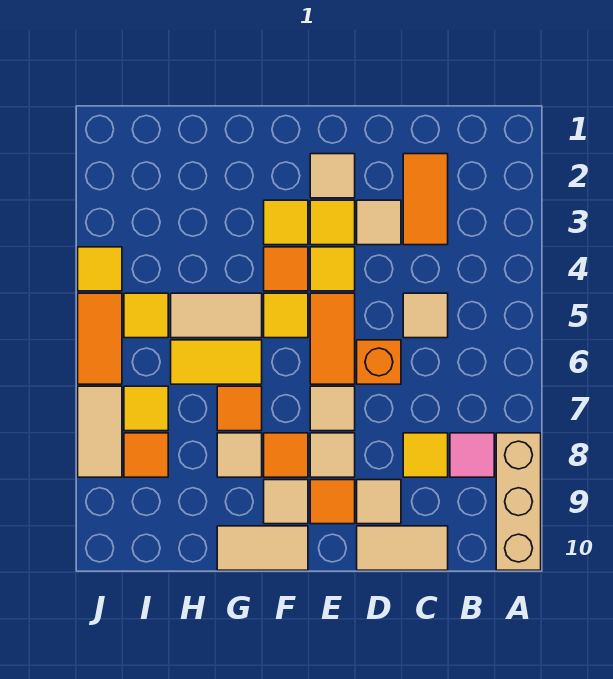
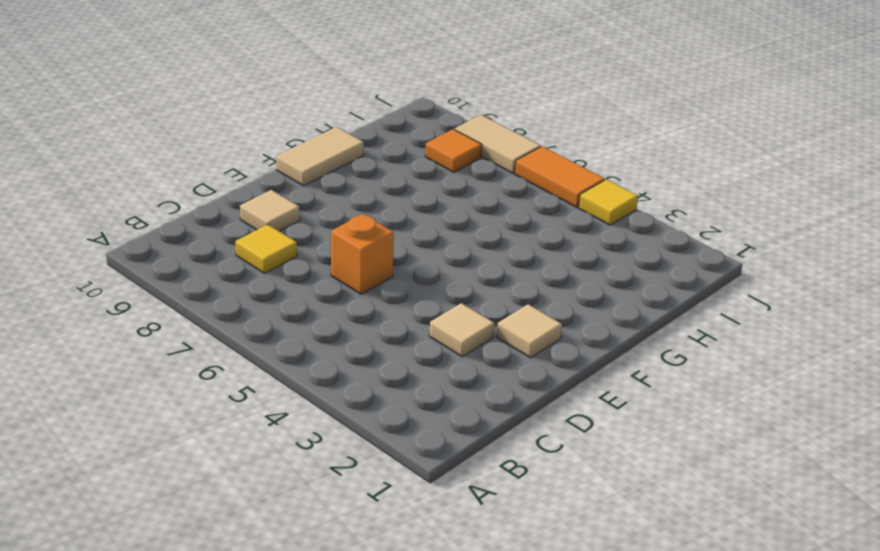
none -> tan brick A8:A10 level 1
none -> pink tile B8 level 1
none -> orange tile C2:C3 level 1
none -> tan tile C5 level 1

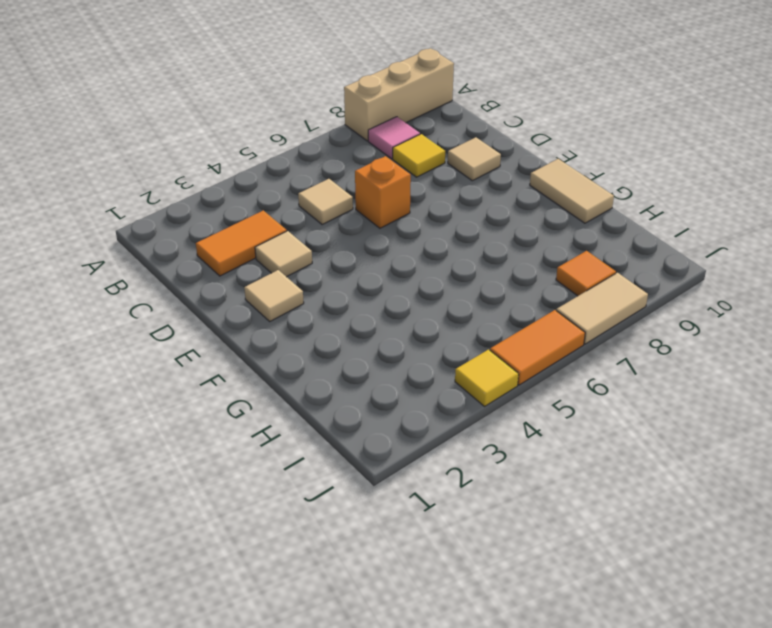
none -> tan tile C10:D10 level 1
none -> yellow tile E3 level 1
none -> yellow tile E4 level 1
none -> orange tile E5:E6 level 1

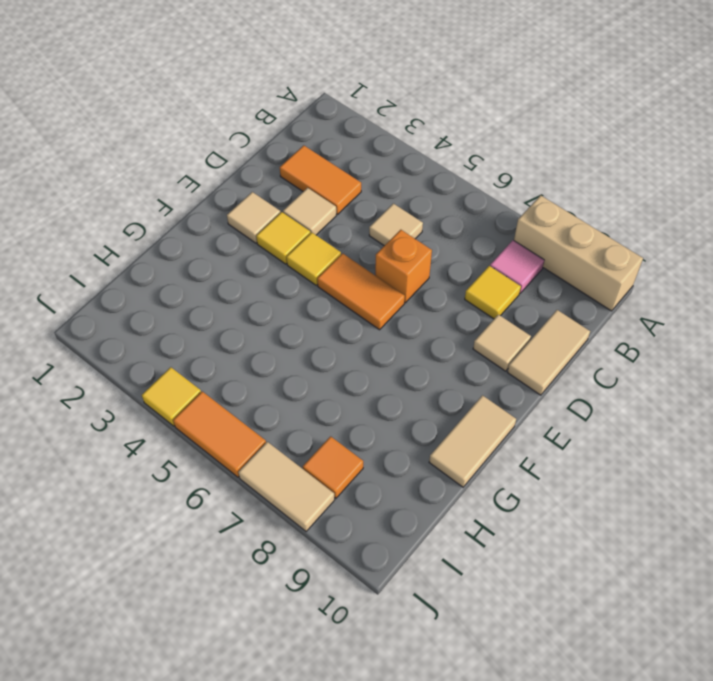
none -> tan tile E7 level 1
none -> tan tile E8 level 1
none -> orange tile E9 level 1
none -> yellow tile F3 level 1

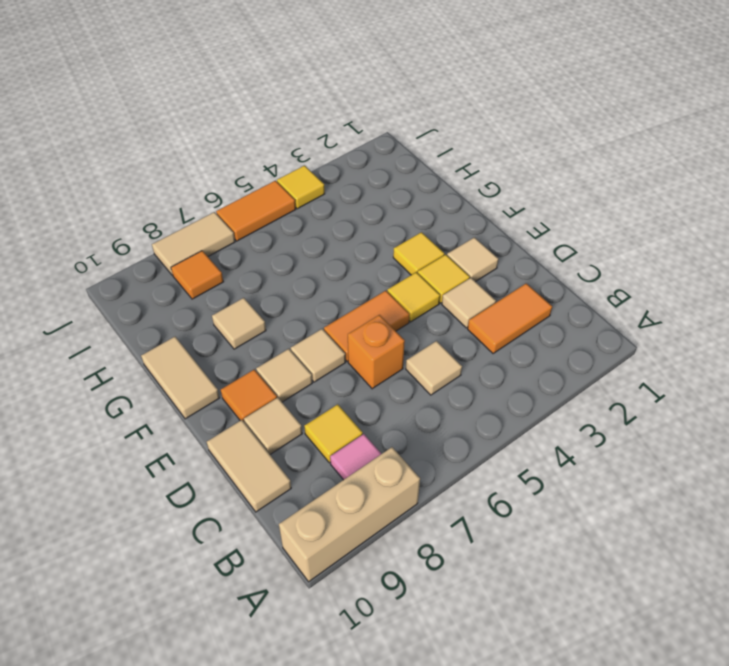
none -> orange tile F4 level 1
none -> yellow tile F5 level 1
none -> orange tile F8 level 1
none -> tan tile F9 level 1

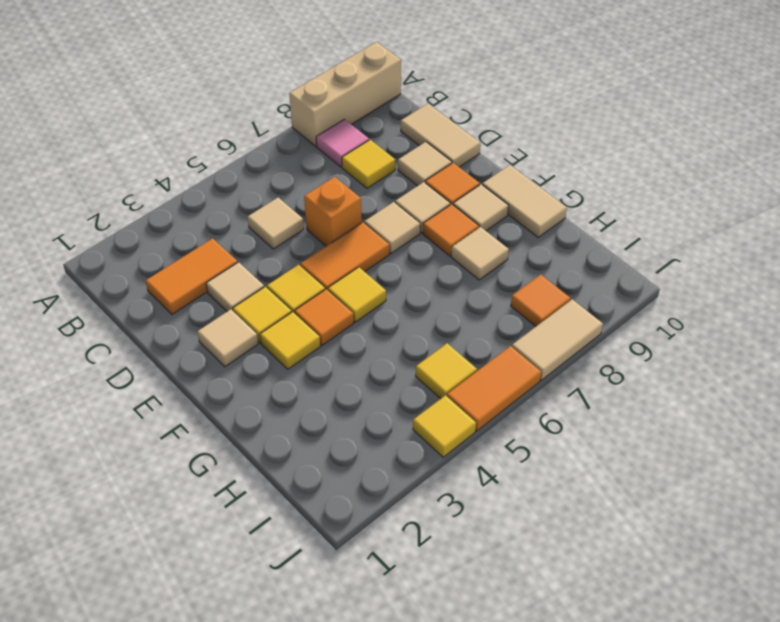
none -> tan tile G5:H5 level 1
none -> yellow tile G6:H6 level 1
none -> orange tile G7 level 1
none -> yellow tile I7 level 1

